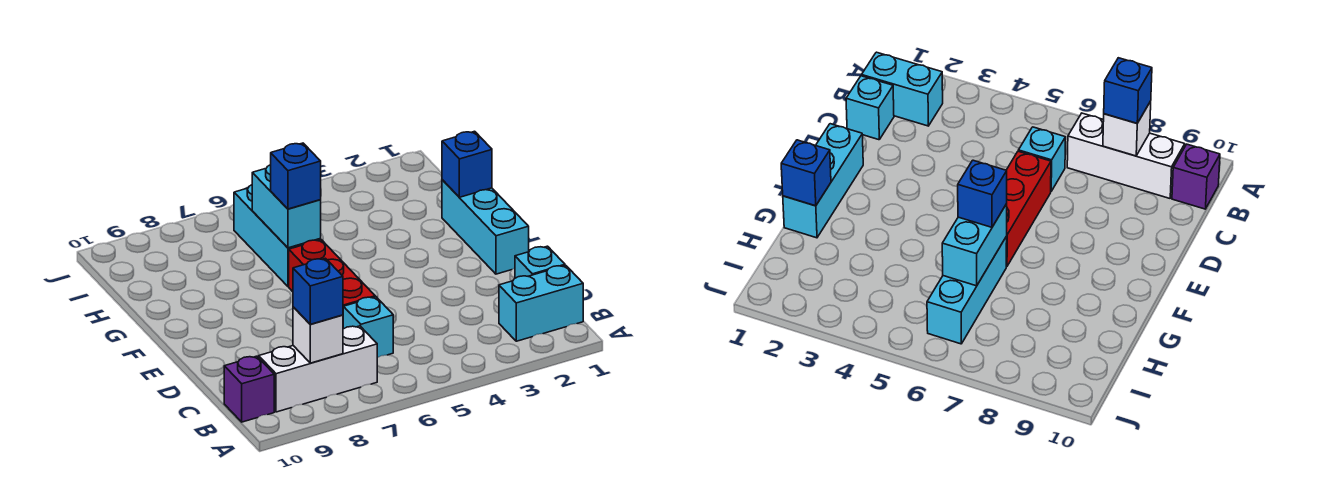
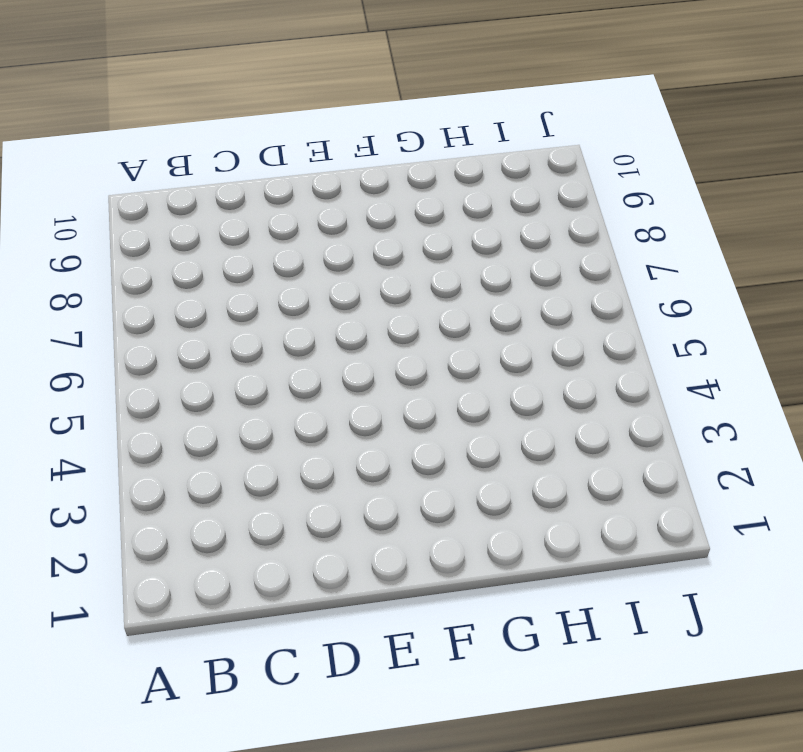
none -> cyan brick B1:B2 level 1
none -> white brick B7:B9 level 1
none -> purple brick B10 level 1

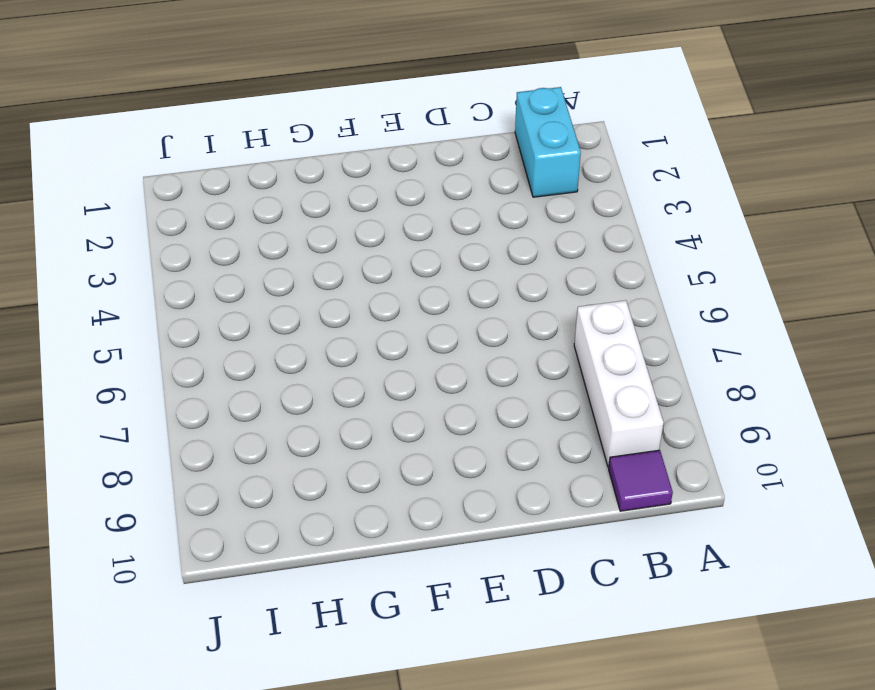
purple tile B10 level 1 -> purple brick B10 level 1
none -> cyan brick C1 level 1
none -> cyan brick C6 level 1
none -> red brick D6:F6 level 1

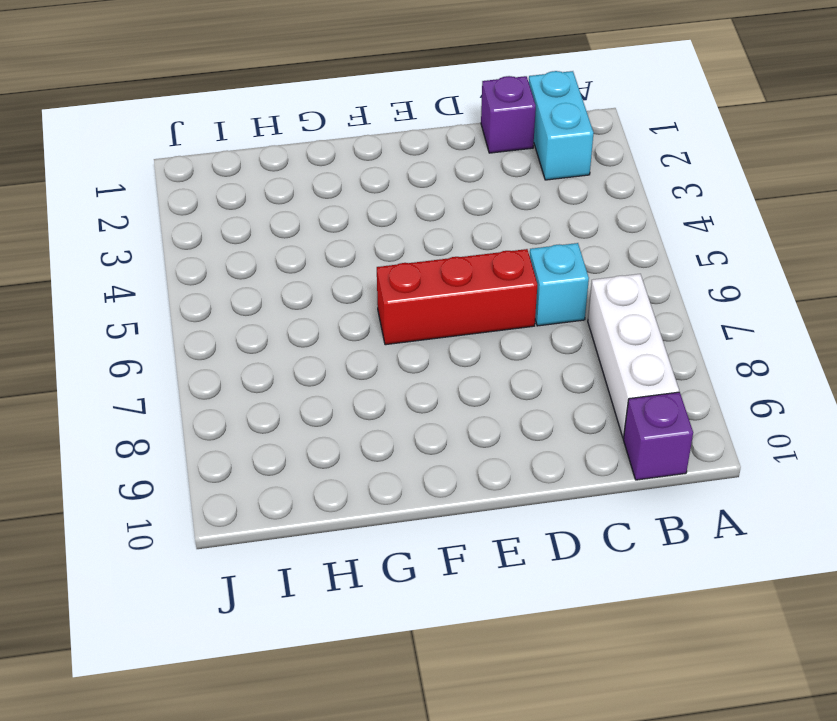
purple brick C1 level 1 -> cyan brick C1 level 1
none -> cyan brick E1:G1 level 1
none -> cyan brick G6:I6 level 1
none -> white brick B8 level 2

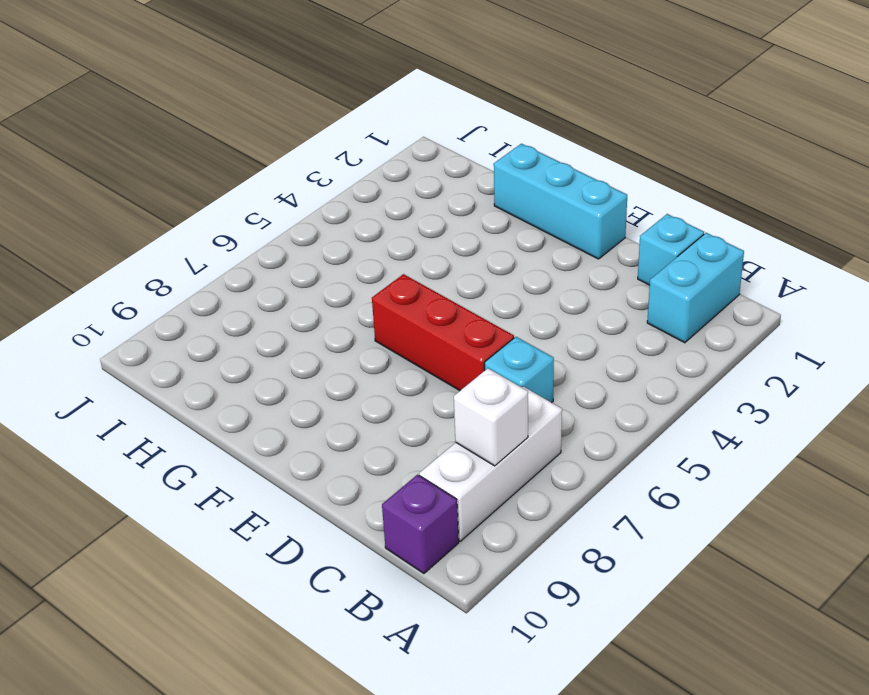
none -> cyan brick G6:I6 level 1
none -> blue brick G1 level 2
none -> cyan brick G6:H6 level 2

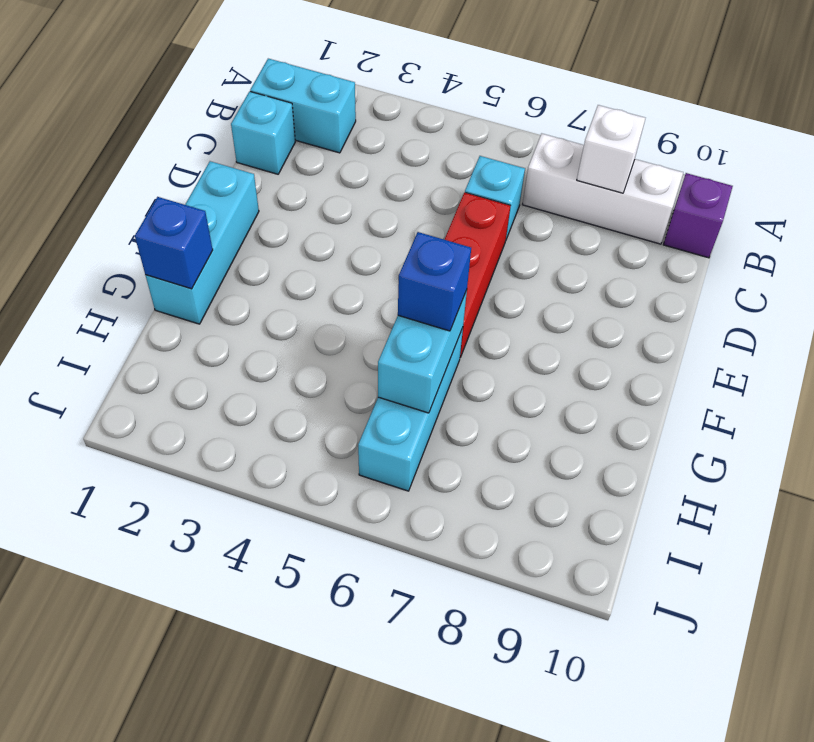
none -> blue brick B8 level 3

